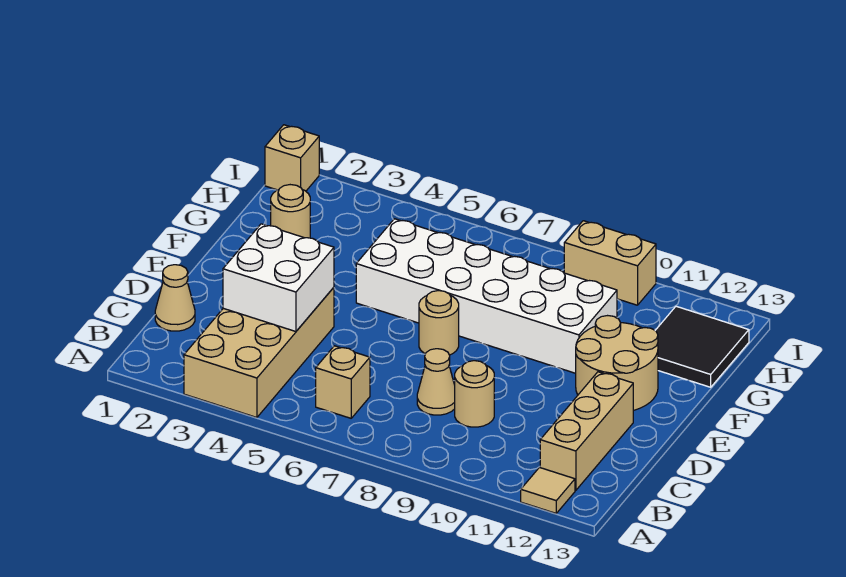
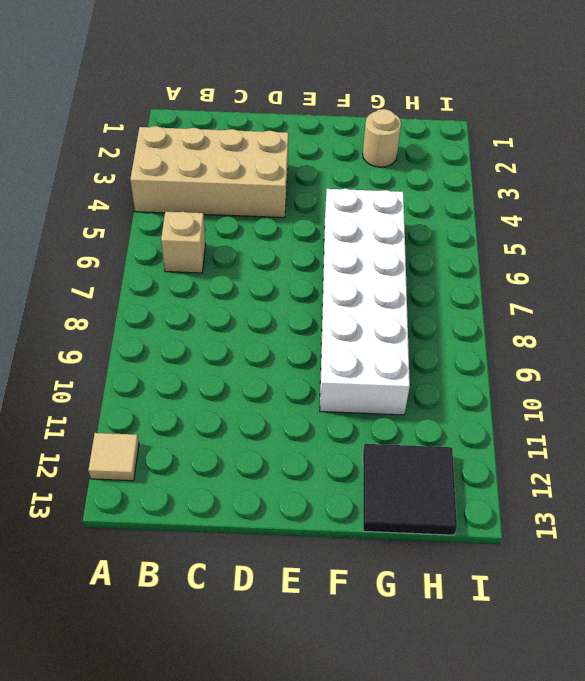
none -> tan brick B12:D12 level 1
none -> tan cone C1 level 1
none -> tan cone C8 level 1

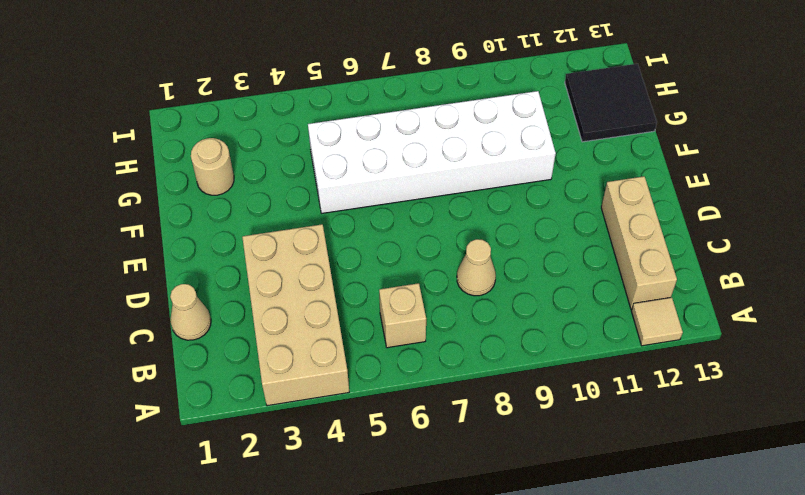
none -> tan round brick C9 level 1
none -> tan round brick E7 level 1
none -> tan round brick E11:F12 level 1

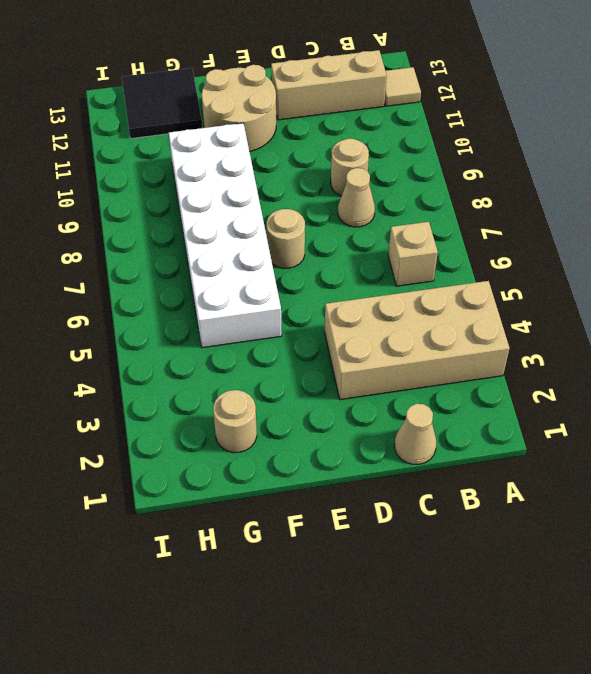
none -> tan brick I1 level 1
none -> tan brick I9:I10 level 1
none -> white brick C3:D4 level 2

